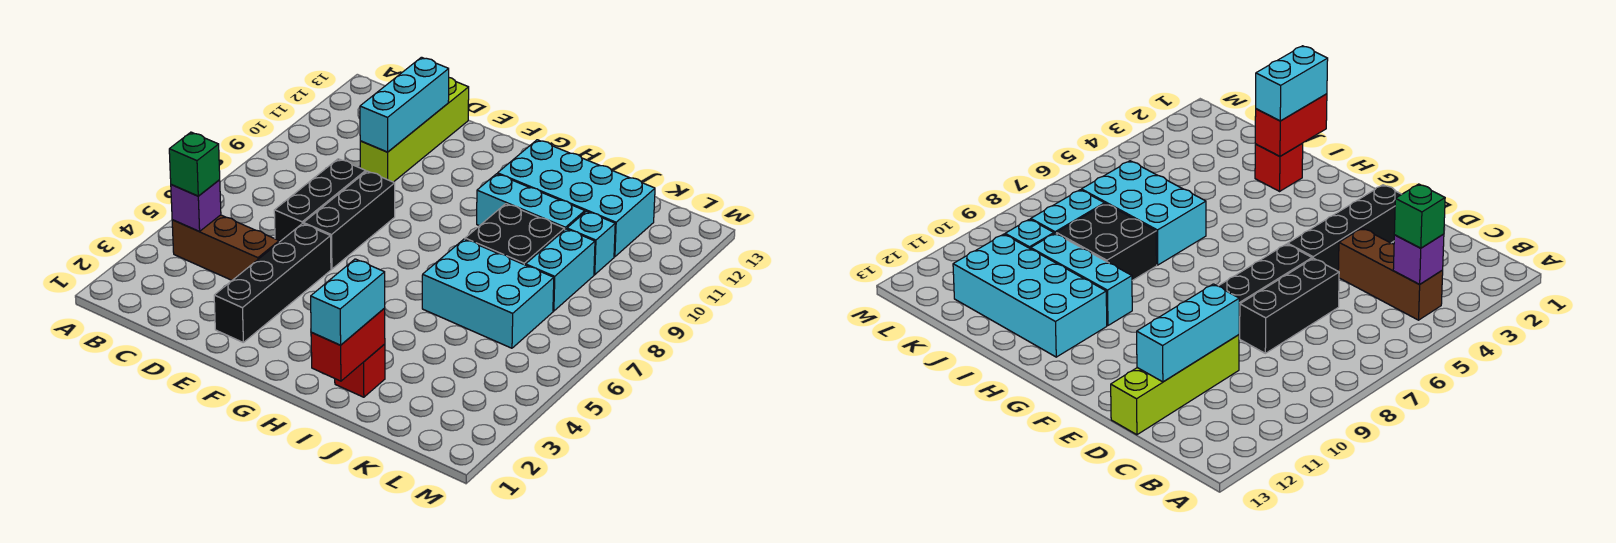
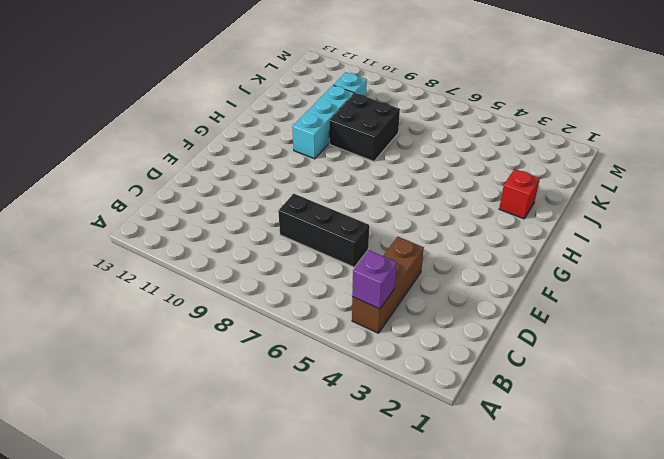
none -> lime brick D10:D13 level 1
none -> black brick E2:E5 level 1
none -> black brick E6:E8 level 1

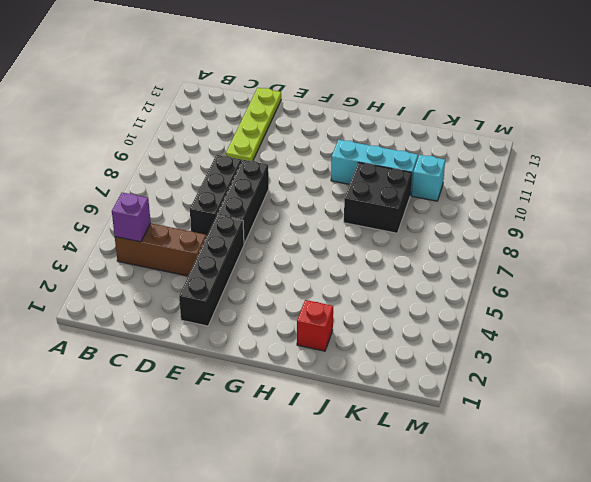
lime plate D10:D13 level 1 -> lime brick D10:D13 level 1
none -> cyan brick H11:K12 level 1
none -> cyan brick I6:K7 level 1
none -> cyan brick K8:K9 level 1

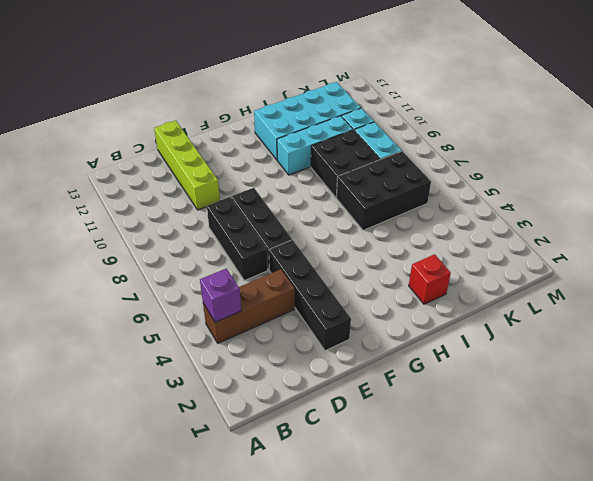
black brick I6:K7 level 1 -> cyan brick I6:K7 level 1
none -> cyan brick D10:D12 level 2
none -> red brick I1:I2 level 2
none -> green brick B4 level 3

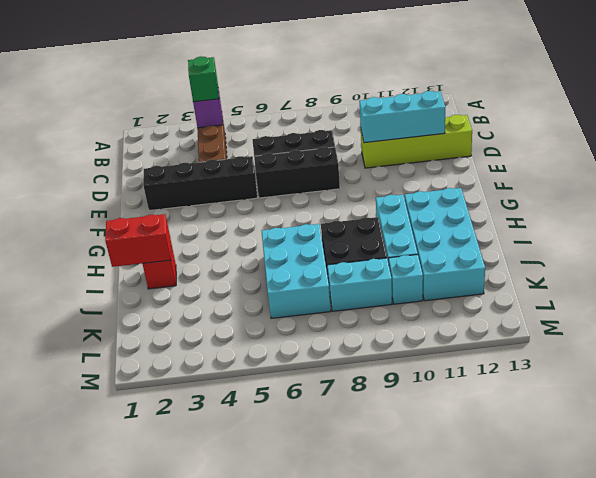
none -> cyan brick I1:I2 level 3

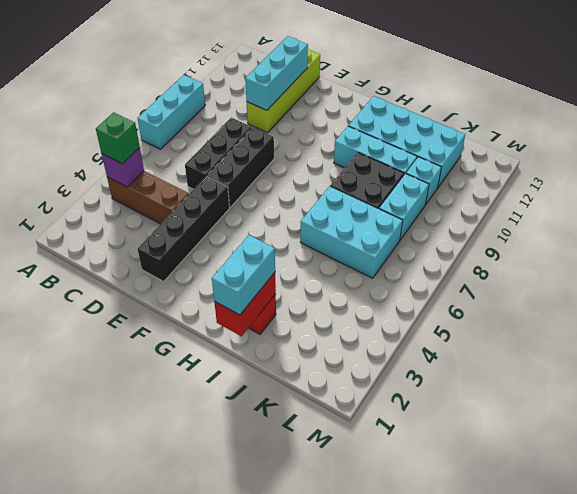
cyan brick A7:A9 level 1 -> none

